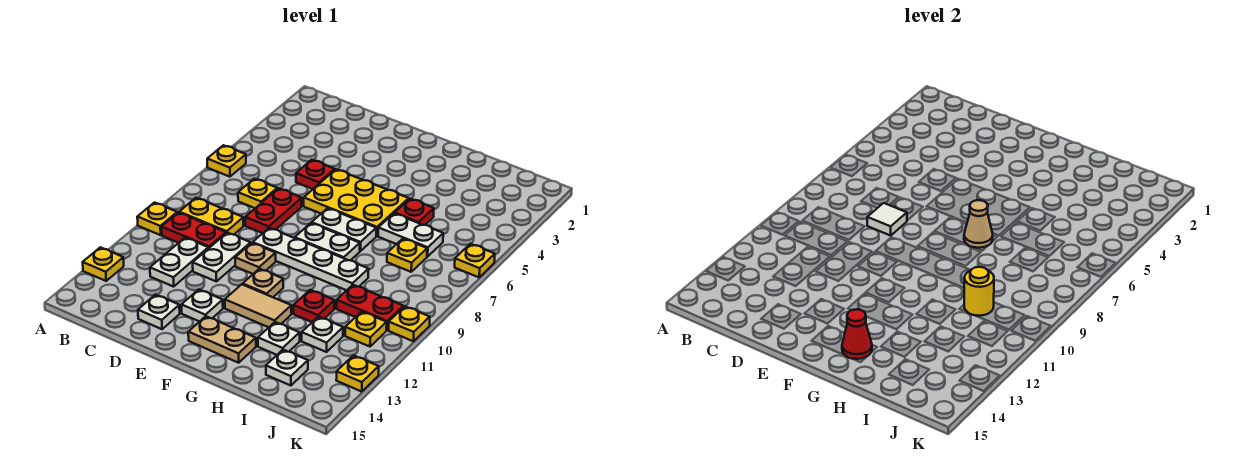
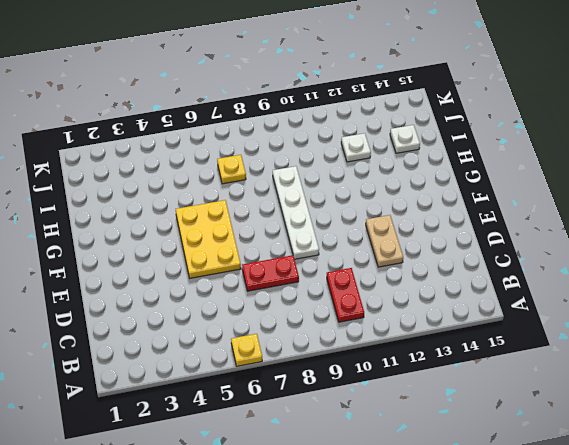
tan plate D12:E12 level 1 -> tan plate F14:G14 level 1
none -> yellow plate A10 level 1
none -> yellow plate A13 level 1
none -> yellow plate B9:C9 level 1
none -> yellow plate C7 level 1

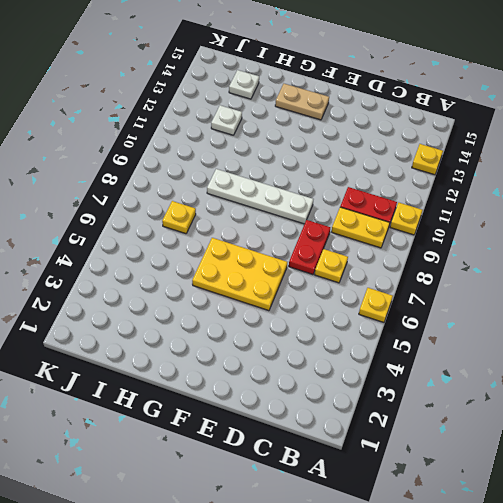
none -> white plate C11:C12 level 1
none -> red plate D5 level 1
none -> white plate D10:D11 level 1
none -> white plate D14 level 1

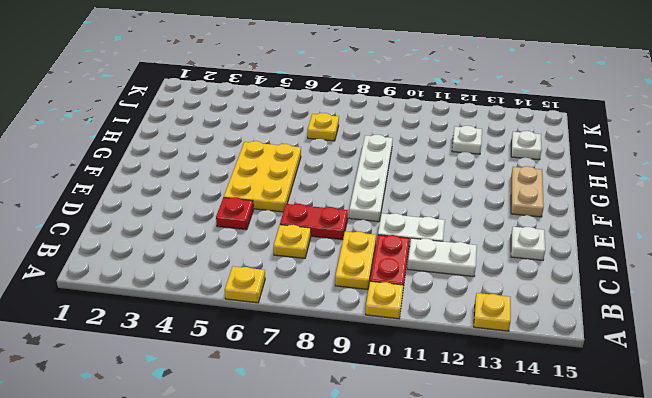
none -> tan plate E10 level 1
none -> white plate E13 level 1
none -> white plate F7:G7 level 1
none -> white plate F8:G8 level 1

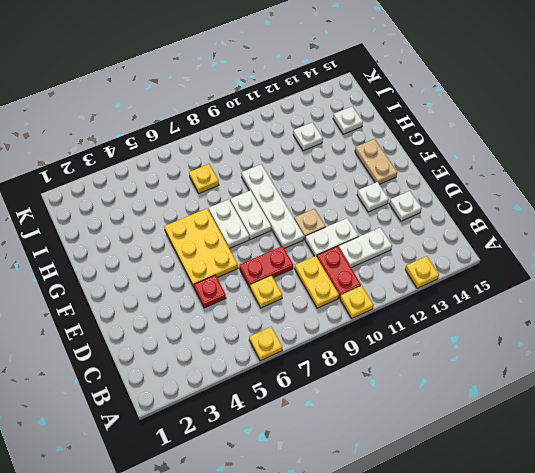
none -> tan plate F11 level 1
none -> tan tile F12:G12 level 1
none -> red plate H5 level 1
none -> white plate H6:I6 level 1

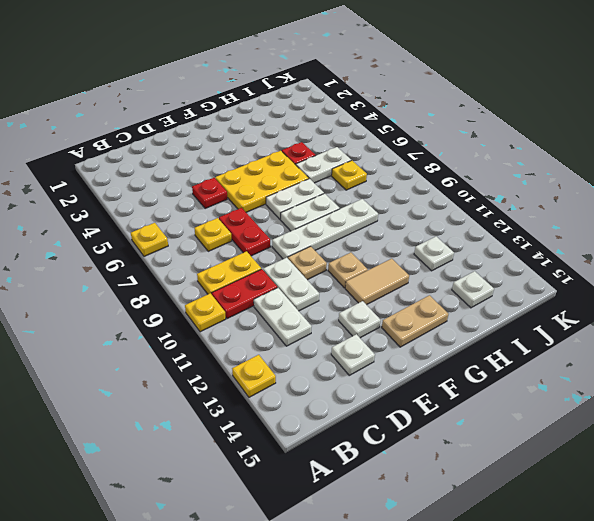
none -> red plate H11 level 1
none -> white plate H13 level 1
none -> red plate I10:J10 level 1
none -> yellow plate J11 level 1

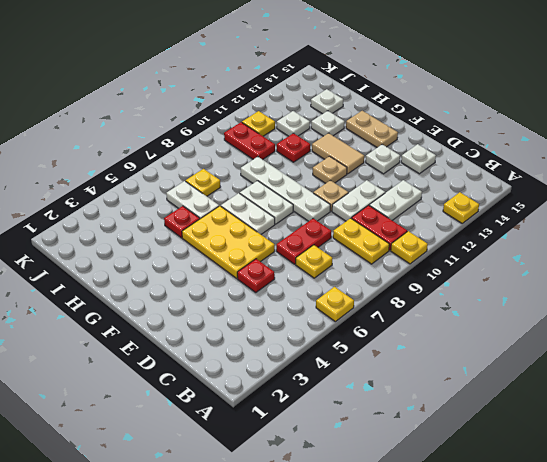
none -> yellow plate K6 level 1
none -> yellow plate K10 level 1
none -> yellow plate K13 level 1
none -> white tile D8 level 2

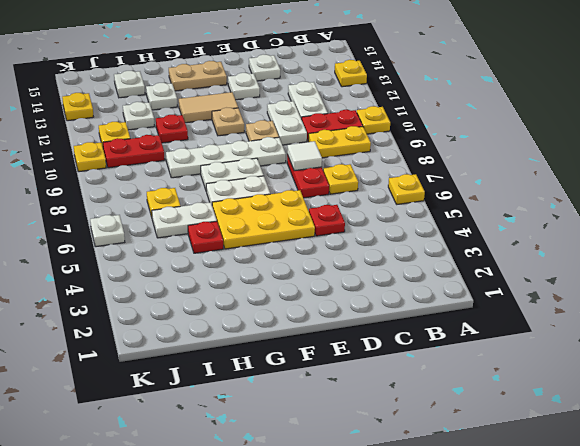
white plate K6 level 1 -> yellow plate K6 level 1
none -> tan cone G7 level 2
none -> red cone G14 level 2
none -> yellow round brick I10 level 2

